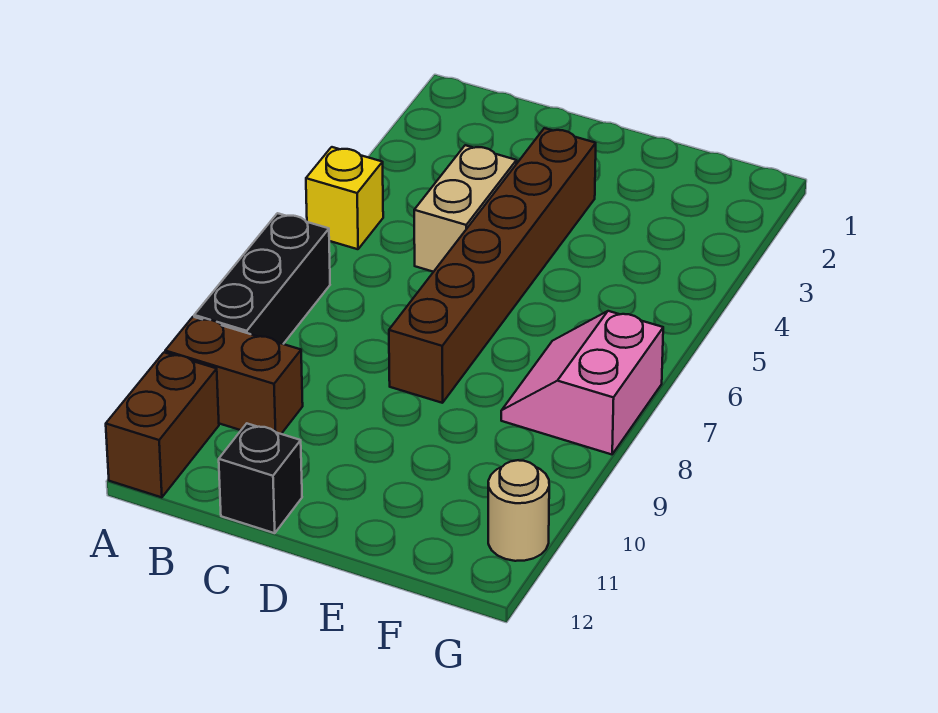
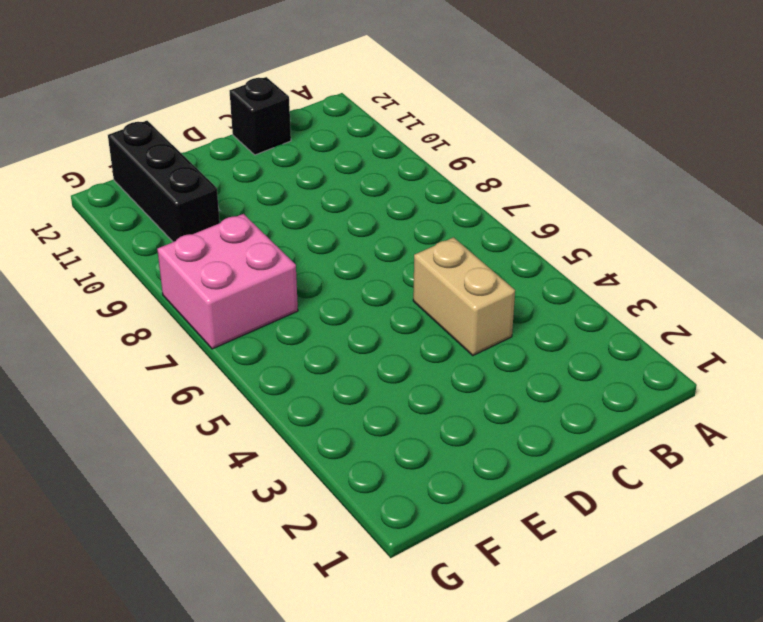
pink brick F7:G8 level 1 -> pink slope F7:G8 level 1 top G
black brick F10:F12 level 1 -> black brick A7:A9 level 1
none -> yellow brick A5 level 1
none -> brown brick A10:B10 level 1

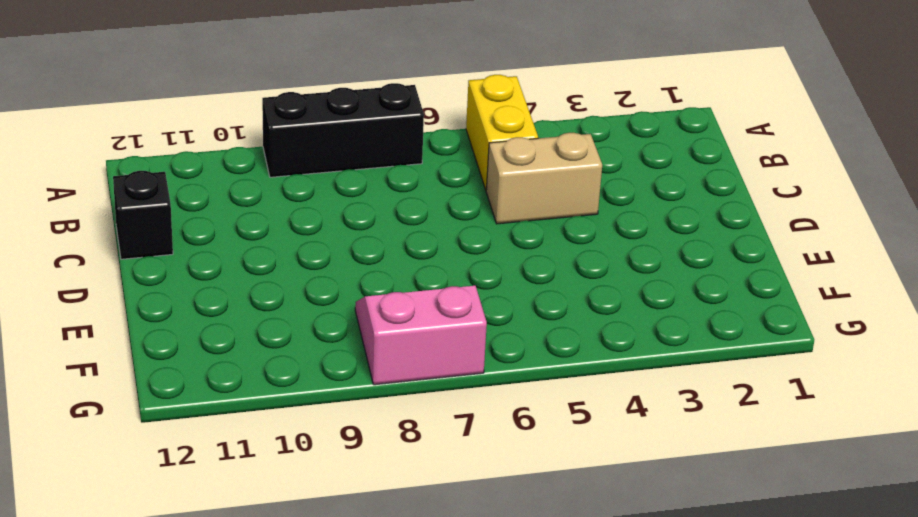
yellow brick A5:B5 level 1 -> yellow brick A5 level 1
none -> brown brick A10:B10 level 1
none -> brown brick A11:A12 level 1

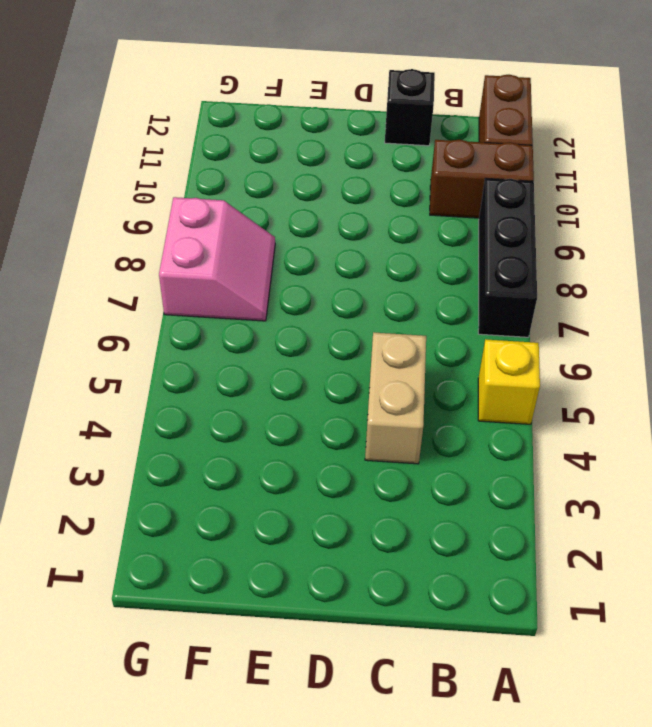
none -> brown brick D3:D8 level 1
none -> tan round brick G11 level 1

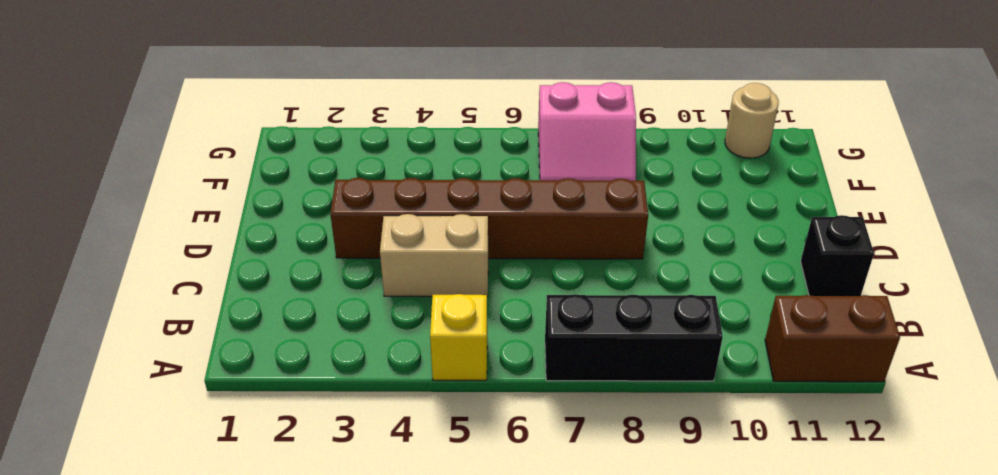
none -> brown brick A10:B10 level 1

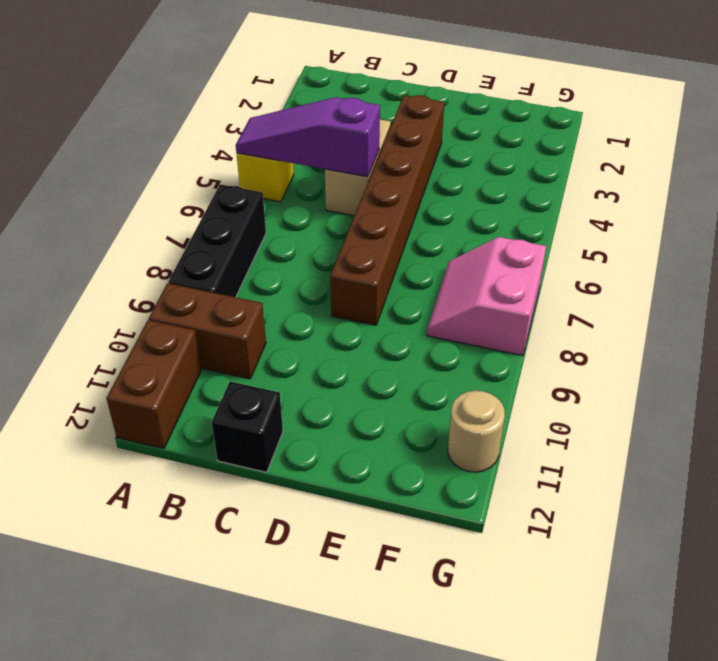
purple slope A5:C5 level 2 top C -> none

